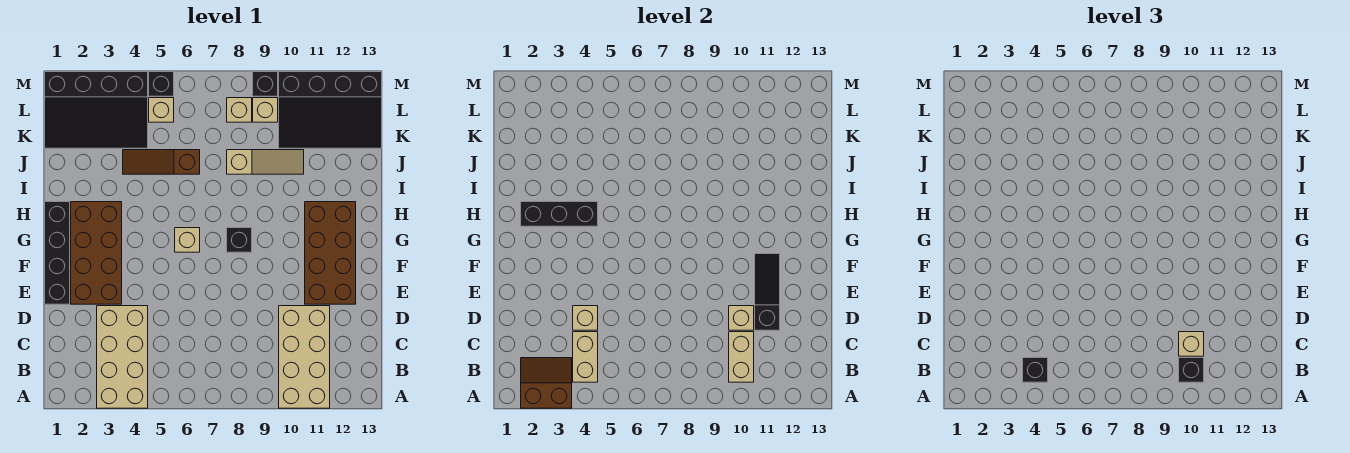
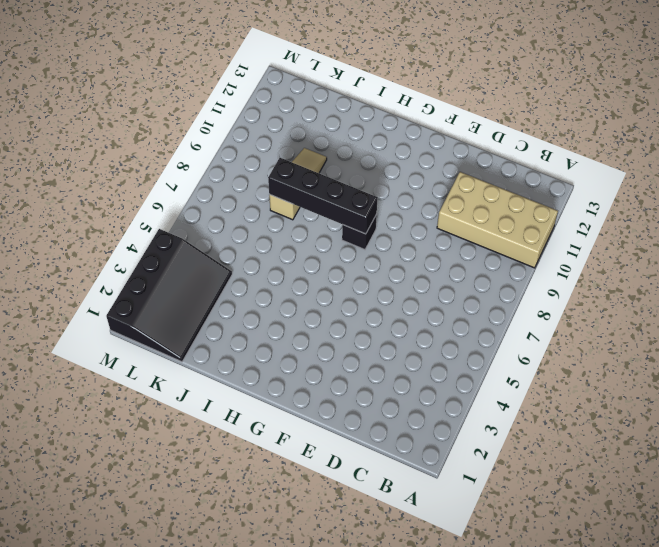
black brick G8:J8 level 2 -> black brick E1:H1 level 1
none -> tan brick A3:D4 level 1
none -> brown brick E2:H3 level 1
none -> brown brick E11:H12 level 1

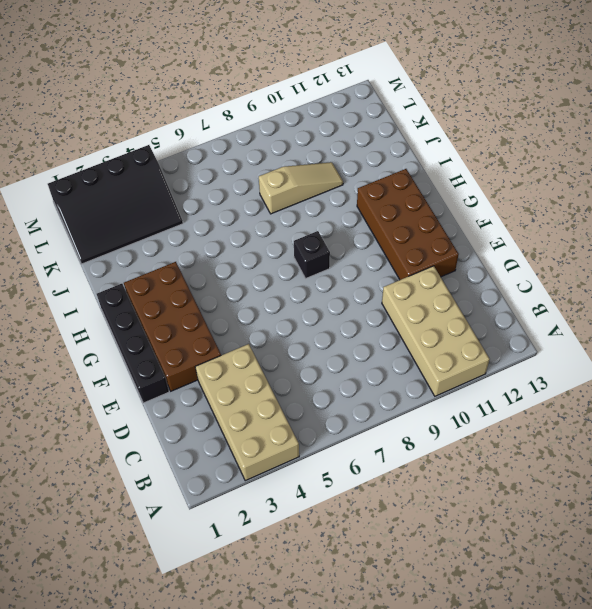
none -> tan brick G6 level 1
none -> brown slope J4:J6 level 1 top 6
none -> black slope K10:M13 level 1 top M

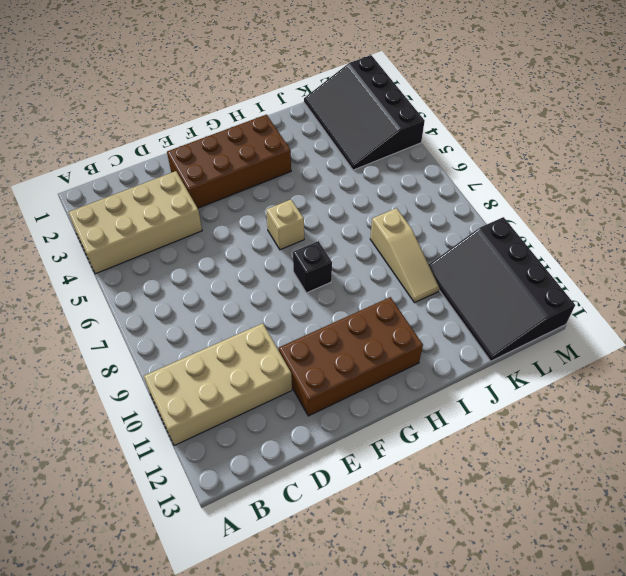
none -> black brick E1:H1 level 1
none -> brown slope J4:J6 level 1 top 6
none -> tan brick L5 level 1

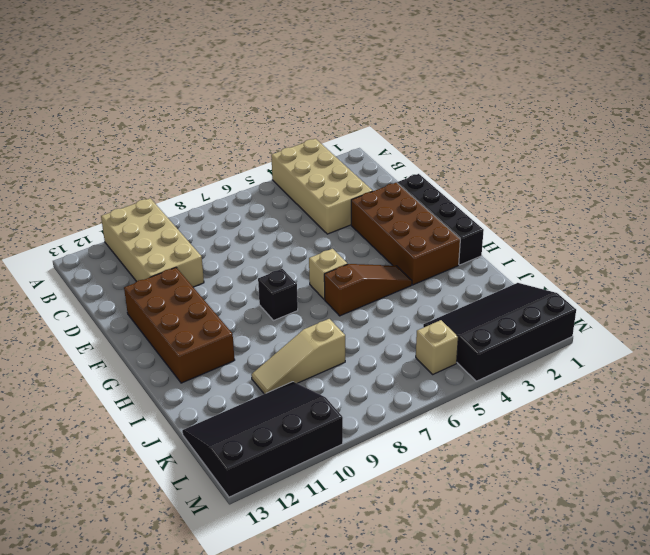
brown slope H4:H6 level 1 top 6 -> brown slope J4:J6 level 1 top 6
none -> tan brick L8 level 1
none -> tan brick L9 level 1
none -> black brick M5 level 1

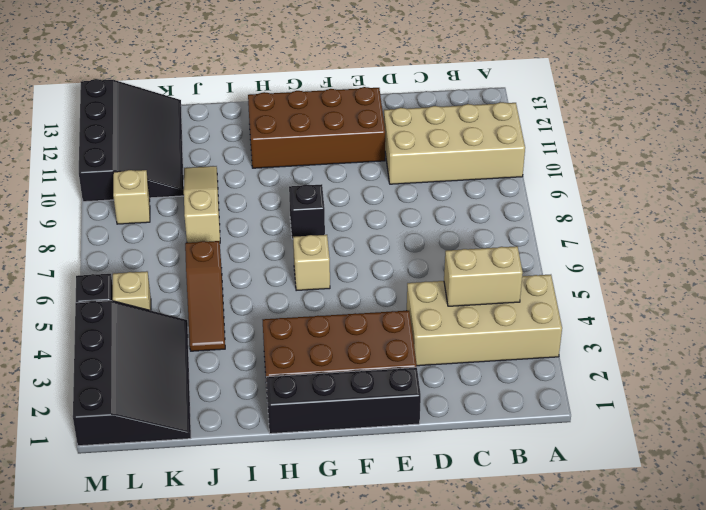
none -> tan brick L8 level 1
none -> black brick M9 level 1
none -> brown slope A2:B3 level 2 top A

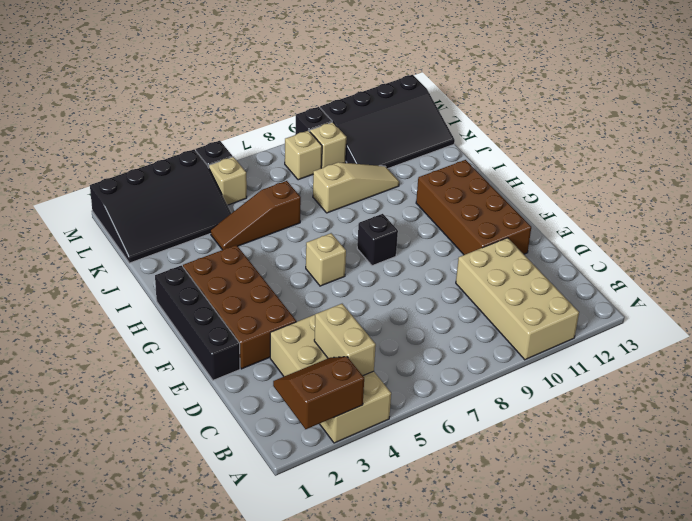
none -> tan brick B10:C10 level 2
none -> tan brick D4 level 2
none -> tan brick D10 level 2

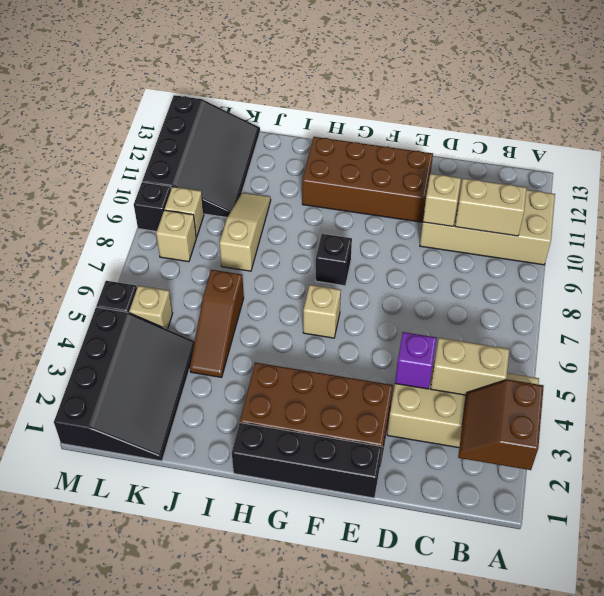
purple brick D4 level 2 -> tan brick D4 level 2
none -> black slope D11:F11 level 2 top D
none -> black brick H2:H4 level 2
none -> black brick B4 level 3

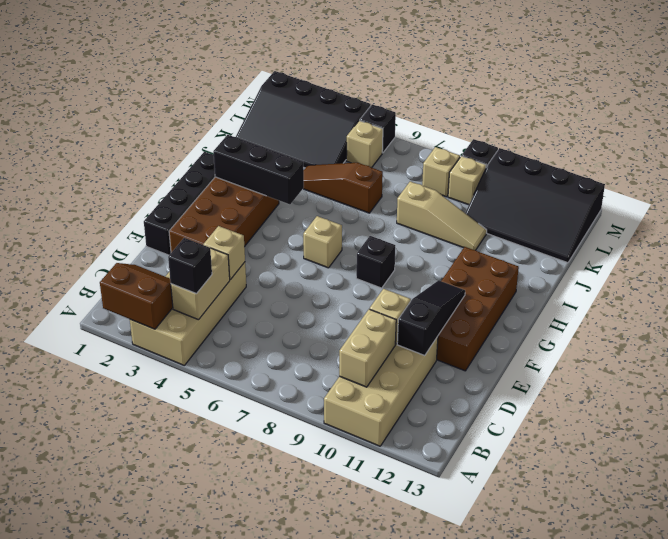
none -> black brick B10 level 3
none -> tan brick C10 level 3

